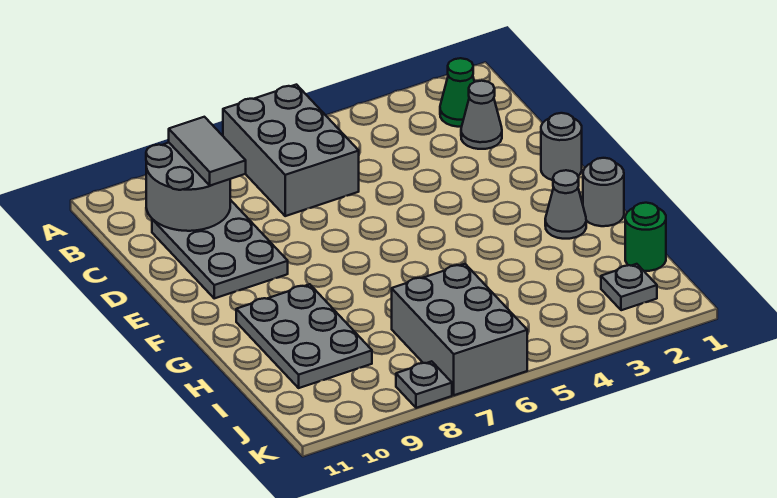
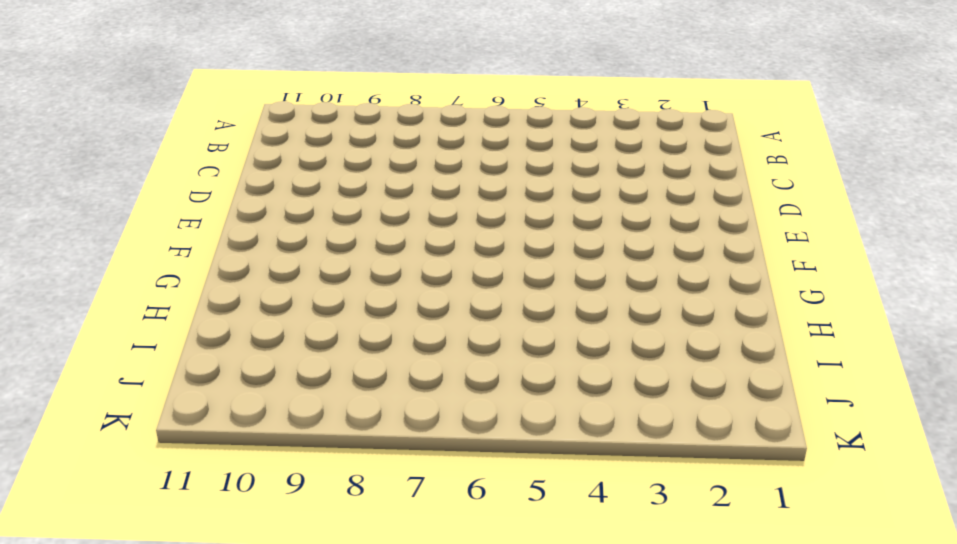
none -> grey brick A6:C7 level 1
none -> green cone B2 level 1
none -> grey cone C2 level 1

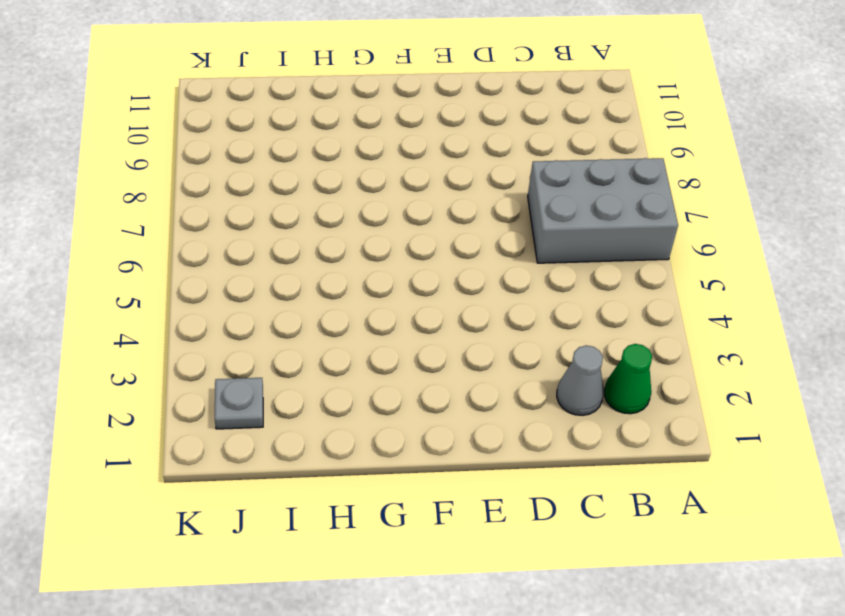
none -> grey plate C9:E10 level 1
none -> grey round brick E1 level 1
none -> grey round brick G1 level 1

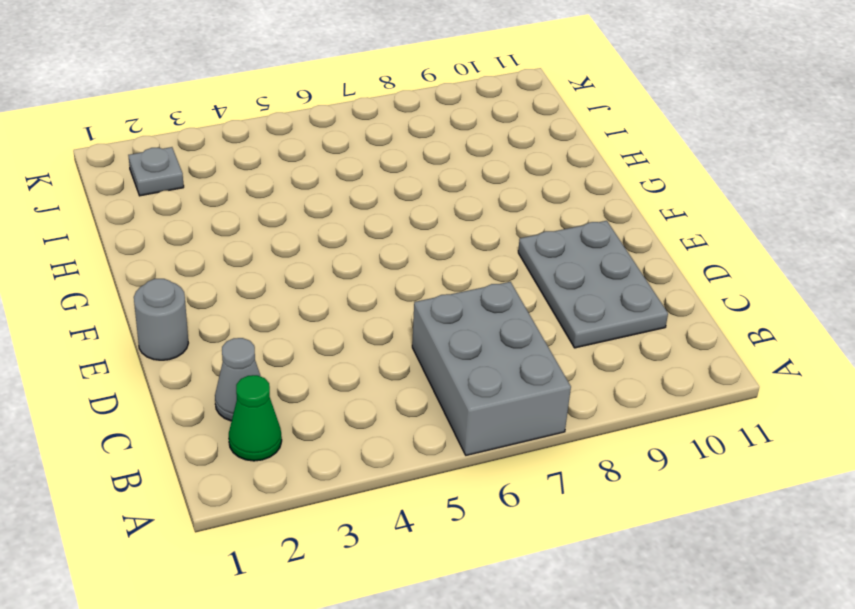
none -> grey round brick G1 level 1
none -> grey cone G2 level 1
none -> grey plate G9:I10 level 1

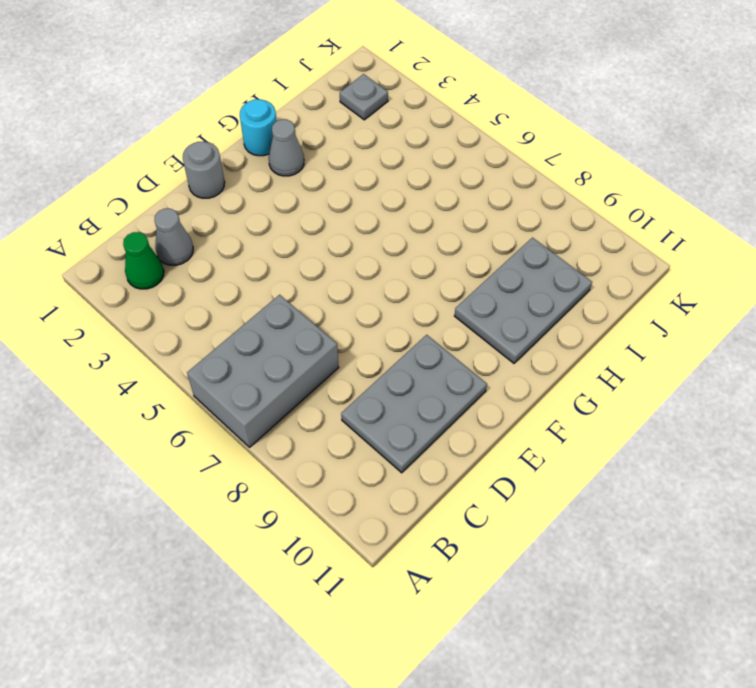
cyan round brick G1 level 1 -> grey round brick G1 level 1
none -> green round brick I1 level 1
none -> grey brick I6:K7 level 1
none -> grey plate K8 level 1

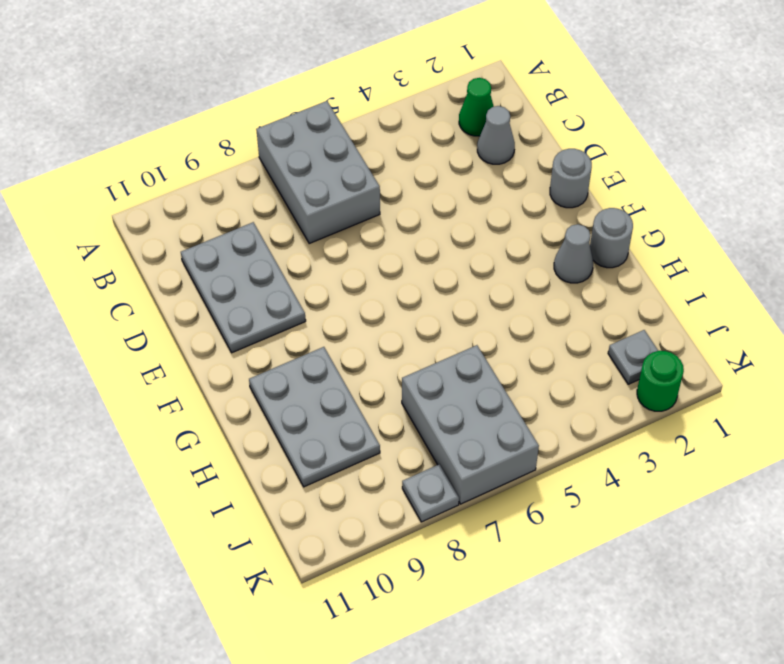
green round brick K2 level 1 -> green round brick I1 level 1
none -> grey round brick B9:C10 level 2
none -> grey tile B9:C9 level 3

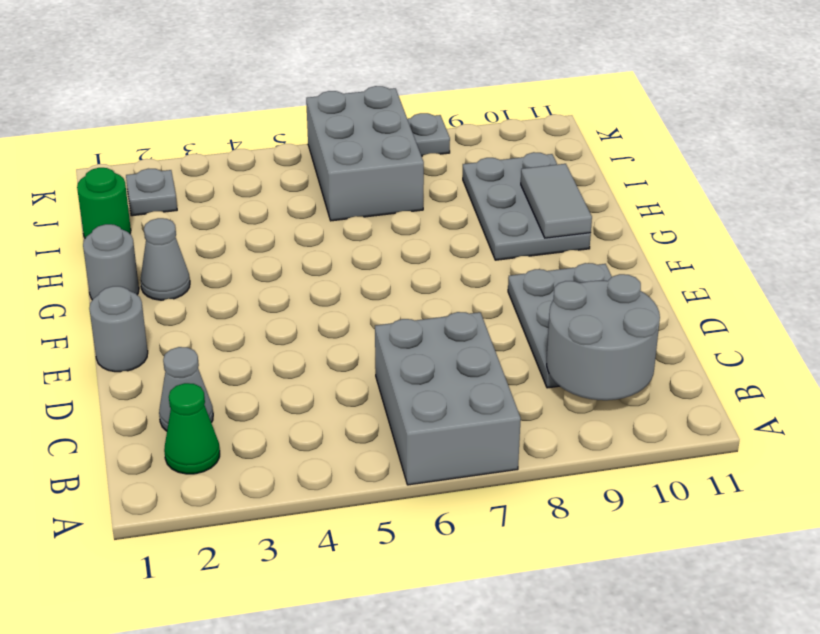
grey tile G10:H10 level 2 -> grey tile B9:C9 level 3

